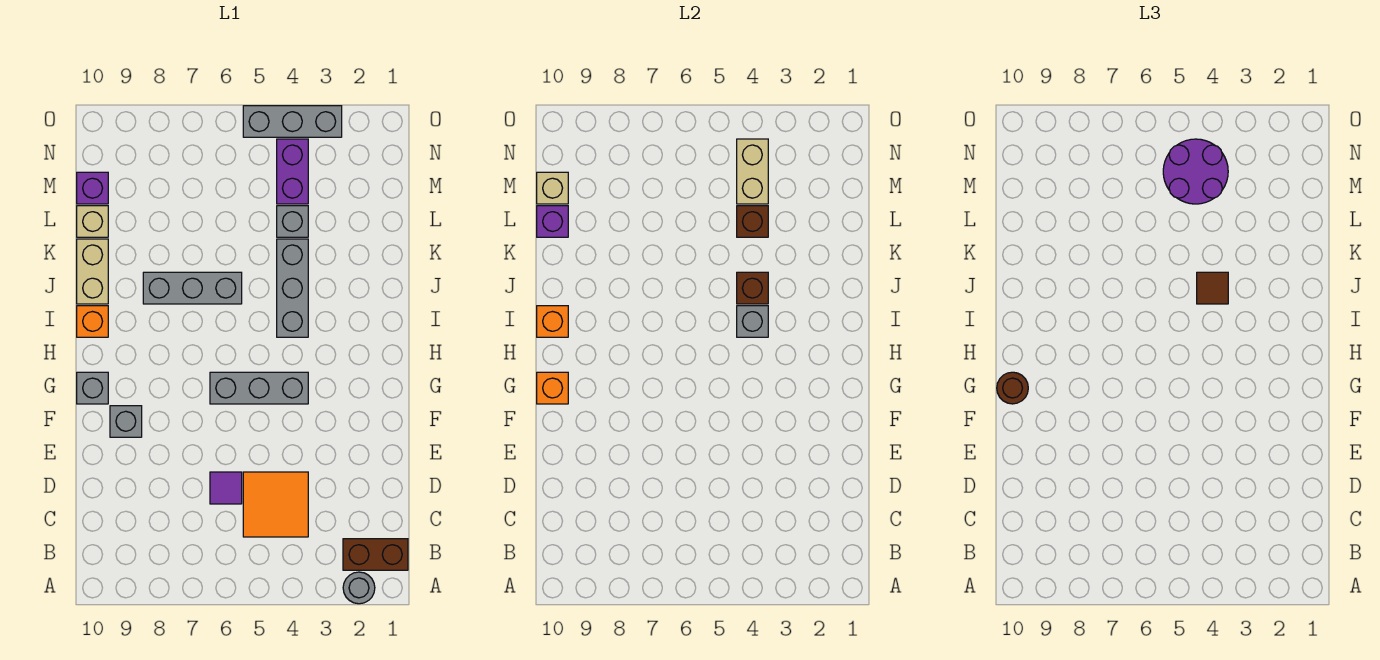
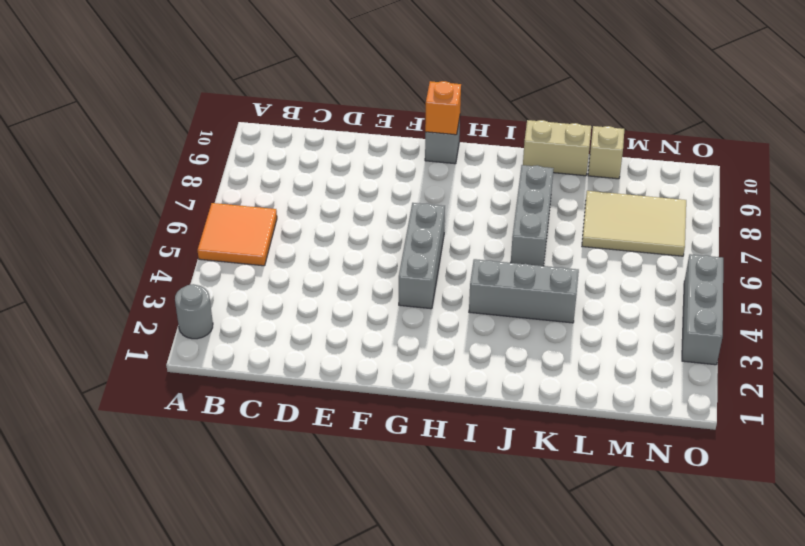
orange tile A5:B6 level 1 -> orange tile C4:D5 level 1
tan tile L7:N8 level 1 -> none
none -> brown brick B1:B2 level 1
none -> purple tile D6 level 1
none -> grey brick F9 level 1

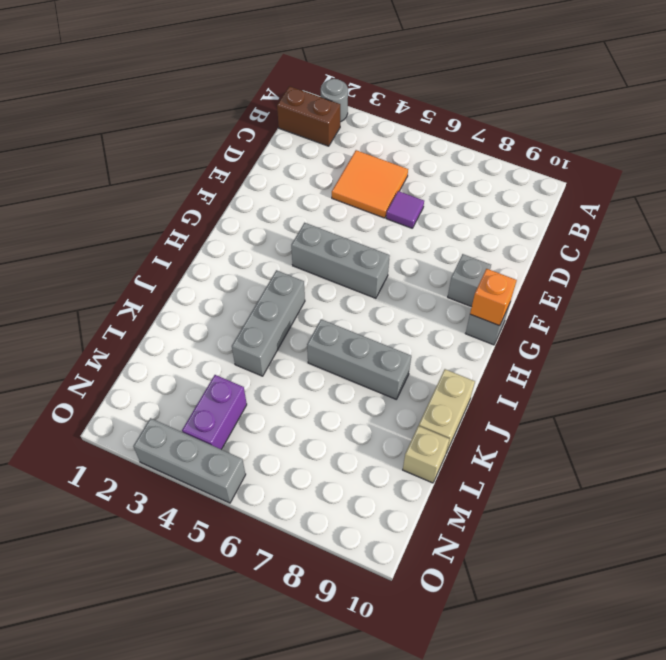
none -> orange brick I10 level 1
none -> grey brick L4 level 1
none -> purple brick M10 level 1

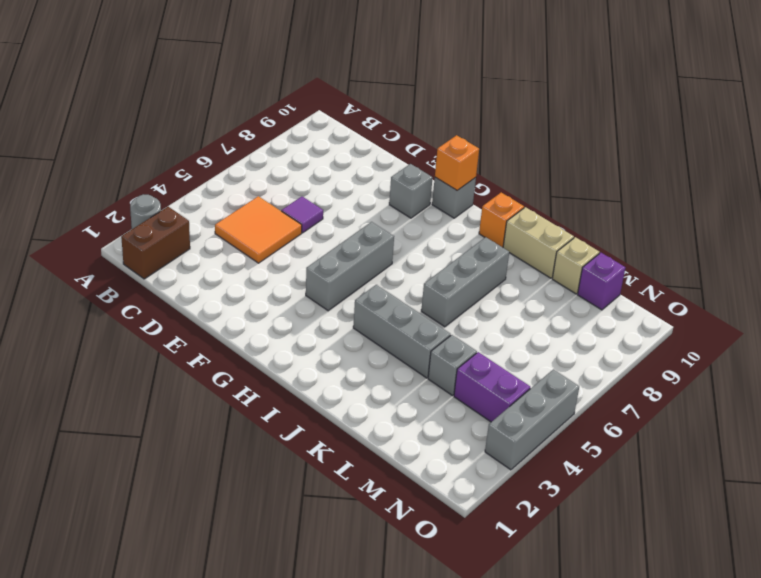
none -> grey brick I4 level 2
none -> orange brick I10 level 2
none -> brown brick J4 level 2

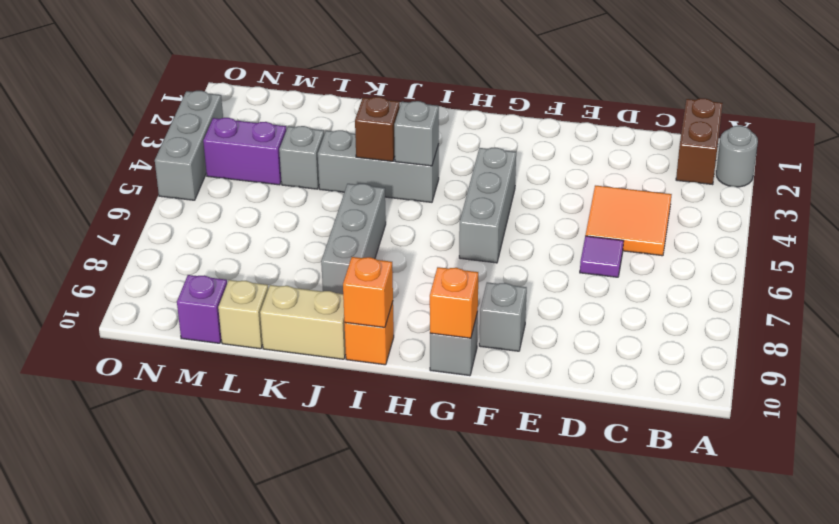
none -> brown brick L4 level 2
none -> purple brick L10 level 2
none -> tan brick M4:N4 level 2

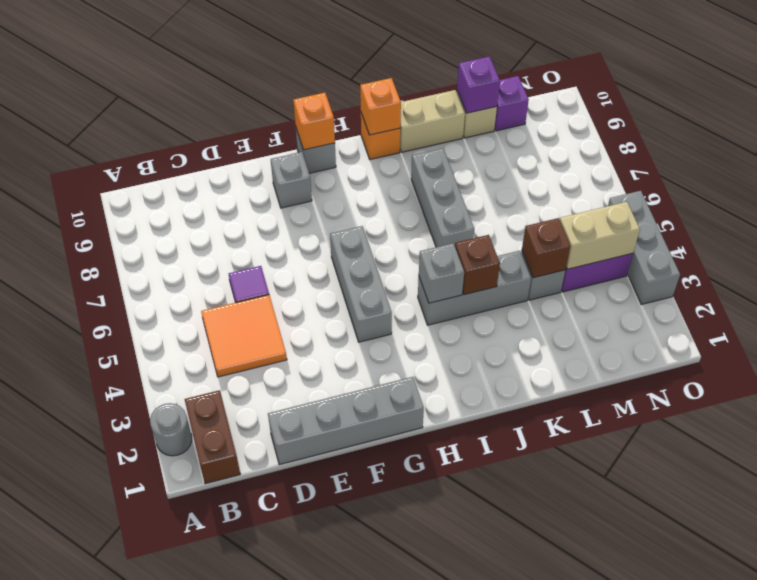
grey brick D1:G1 level 1 -> none
none -> tan brick M10 level 2
none -> brown round brick G10 level 3
none -> brown tile J4 level 3

